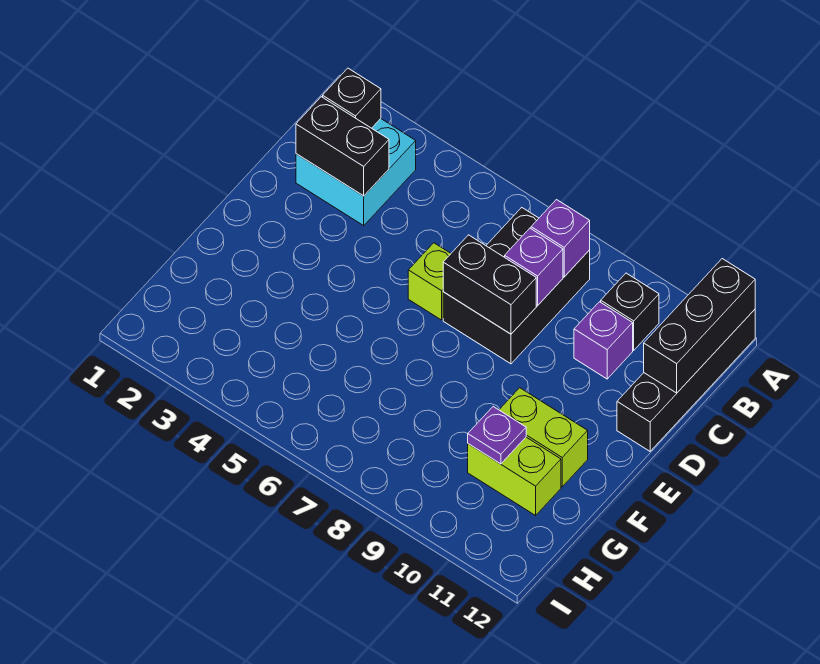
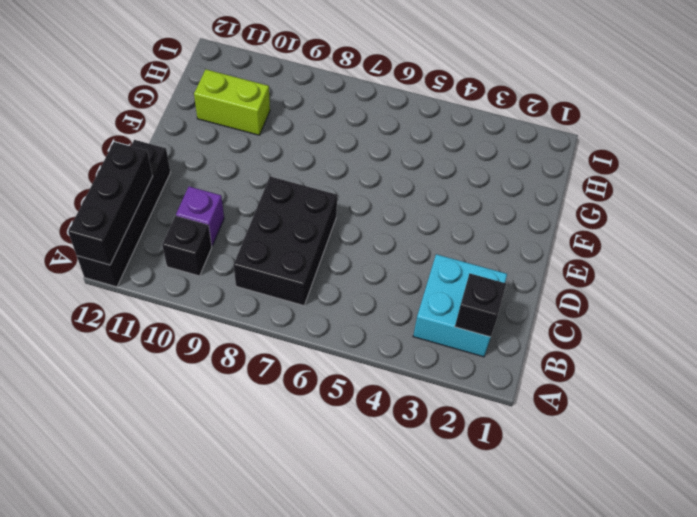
none -> lime brick D6 level 1
none -> lime brick F10:F11 level 1
none -> purple brick B8 level 2

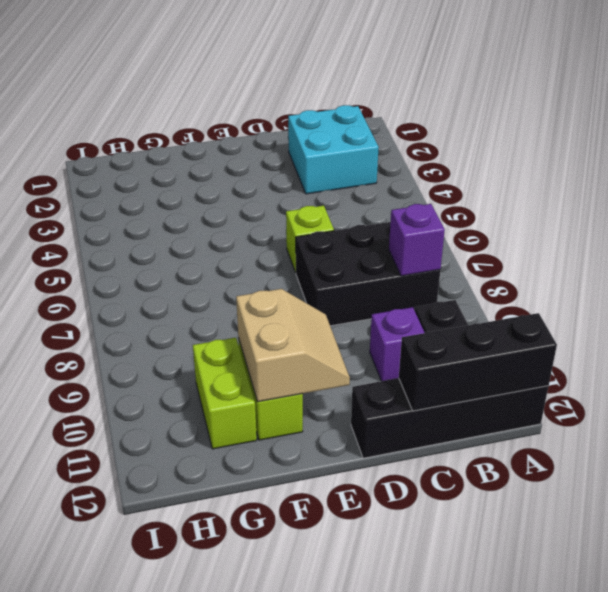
tan slope E10:F11 level 2 top F -> none
none -> black brick B2 level 2
none -> black brick C2:C3 level 2
none -> purple brick C8 level 2

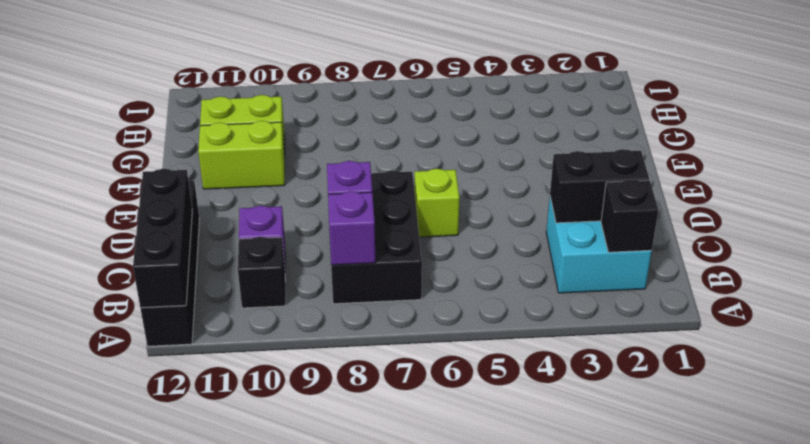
none -> black brick D7:D8 level 2
none -> purple plate G10 level 2

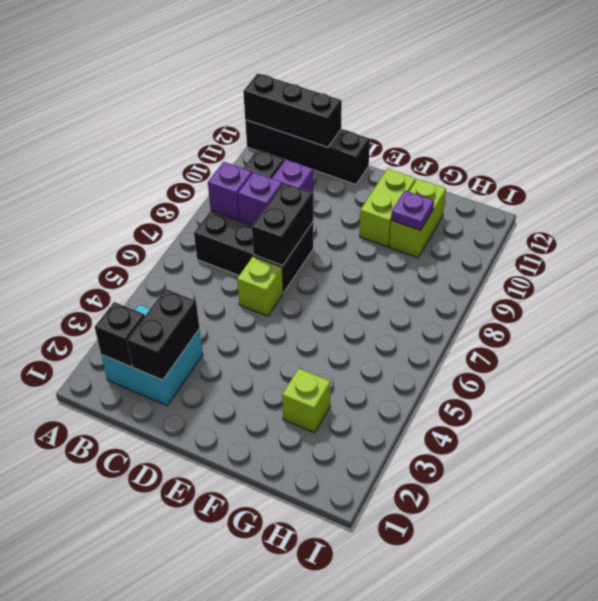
lime brick G3 level 1 -> none

